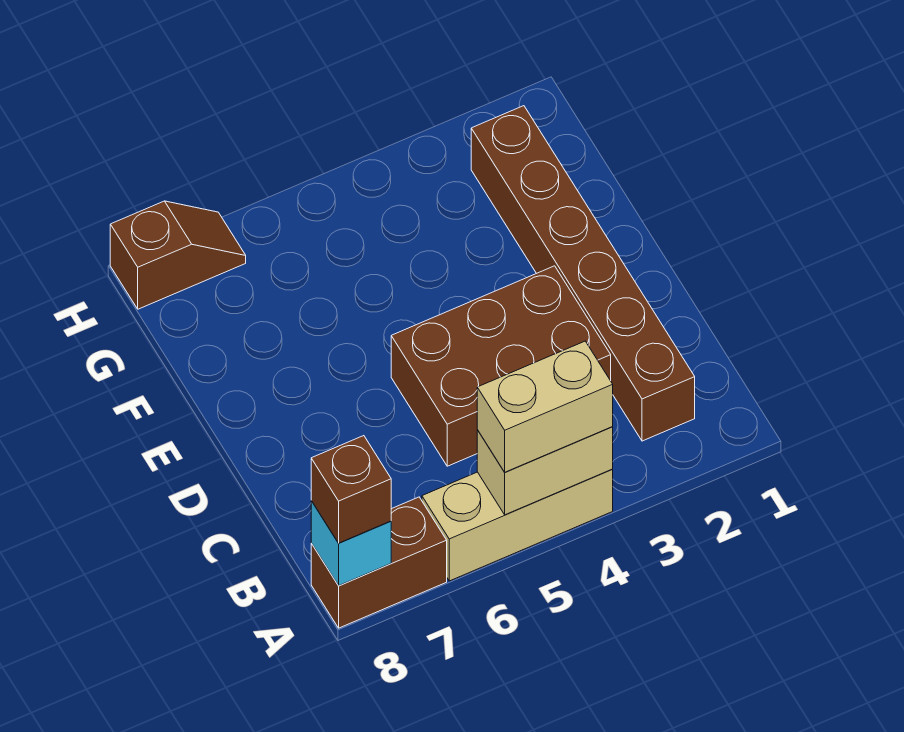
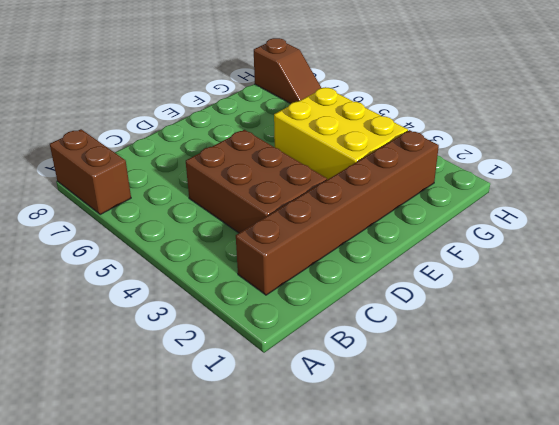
yellow brick F3:G5 level 1 -> none
none -> tan brick A4:A6 level 1
none -> tan brick A4:A5 level 2

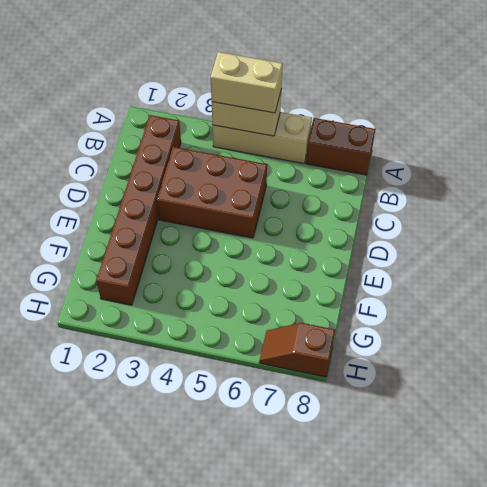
none -> cyan brick A8 level 2
none -> brown brick A8 level 3

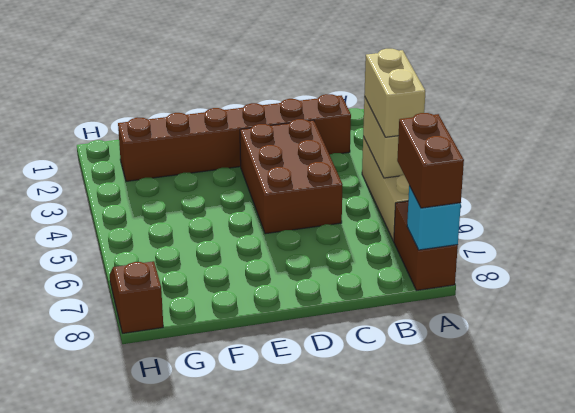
brown brick A7:A8 level 3 -> brown brick A8 level 3

